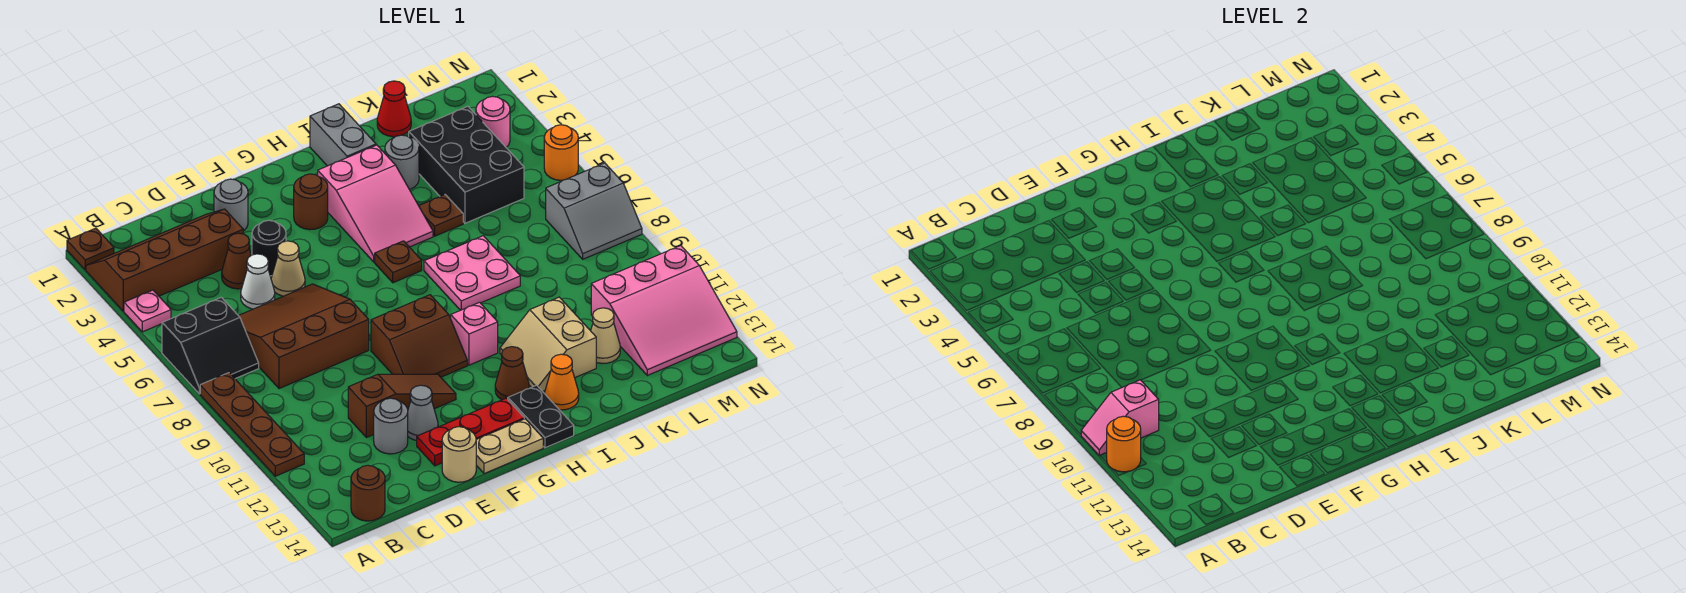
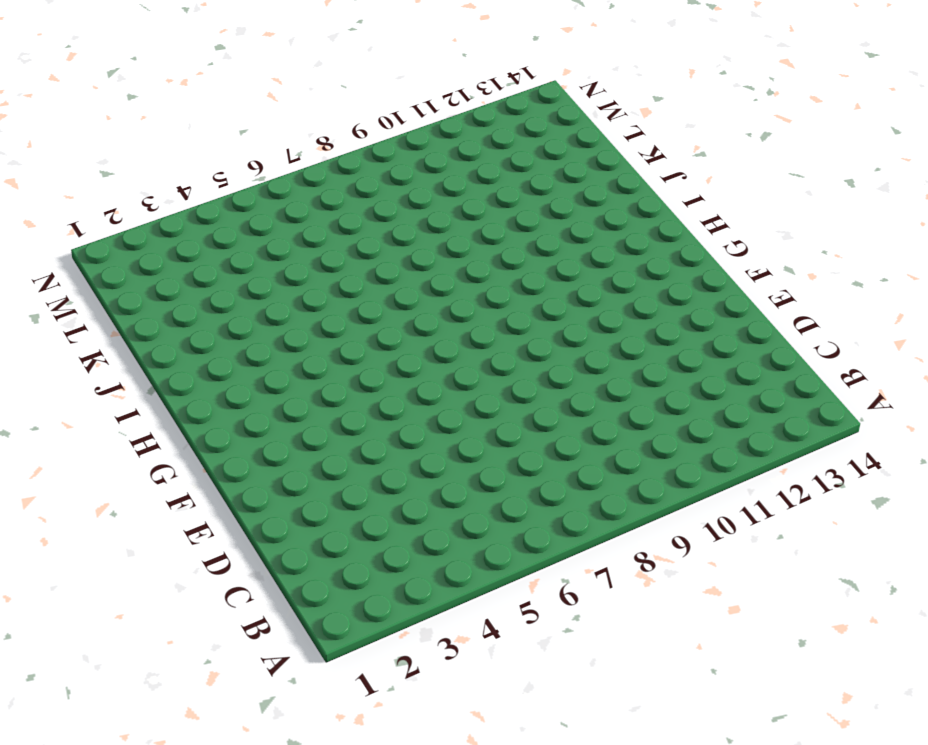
none -> brown plate A1 level 1
none -> brown slope A2:D3 level 1 top 3
none -> pink plate A4 level 1
none -> black slope A6:B7 level 1 top 6

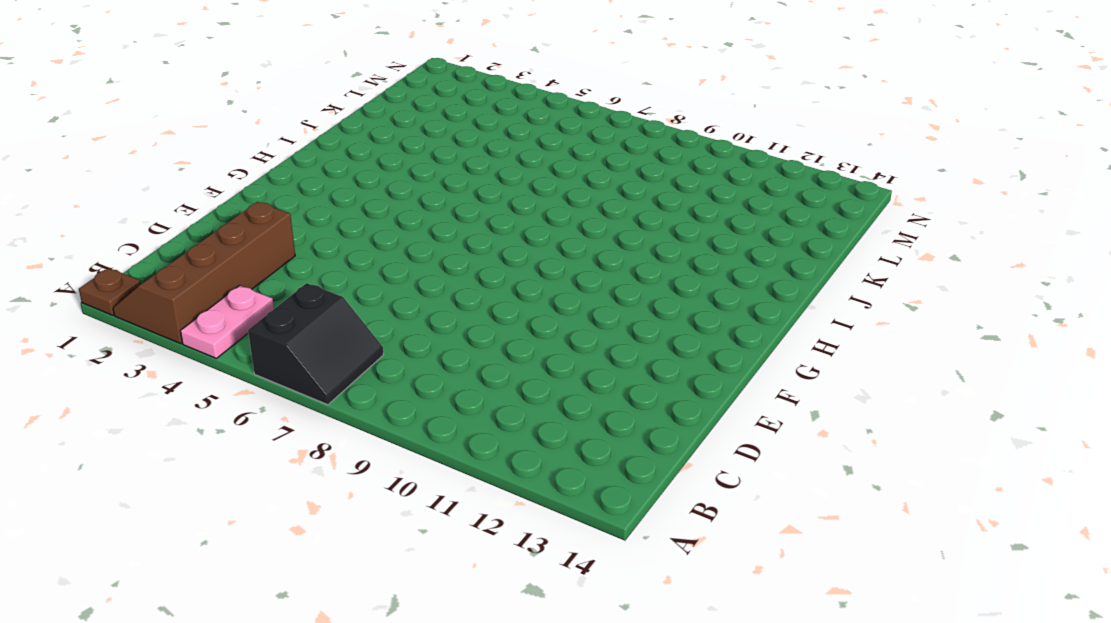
pink plate A4:B4 level 1 -> pink plate A4 level 1
none -> brown plate A8:A11 level 1
none -> brown round brick B14 level 1
none -> brown slope C6:E8 level 1 top 8
none -> brown cone D4 level 1

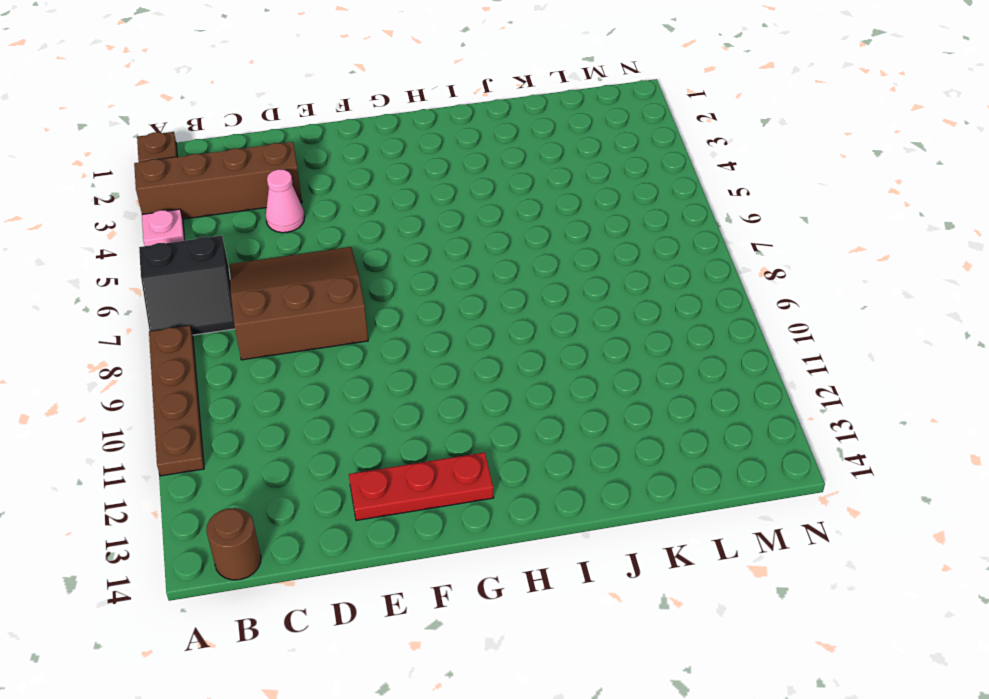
pink cone D4 level 1 -> brown cone D4 level 1
none -> white cone D5 level 1
none -> brown slope D11:F11 level 1 top D
none -> grey round brick D12 level 1
none -> grey round brick E2 level 1

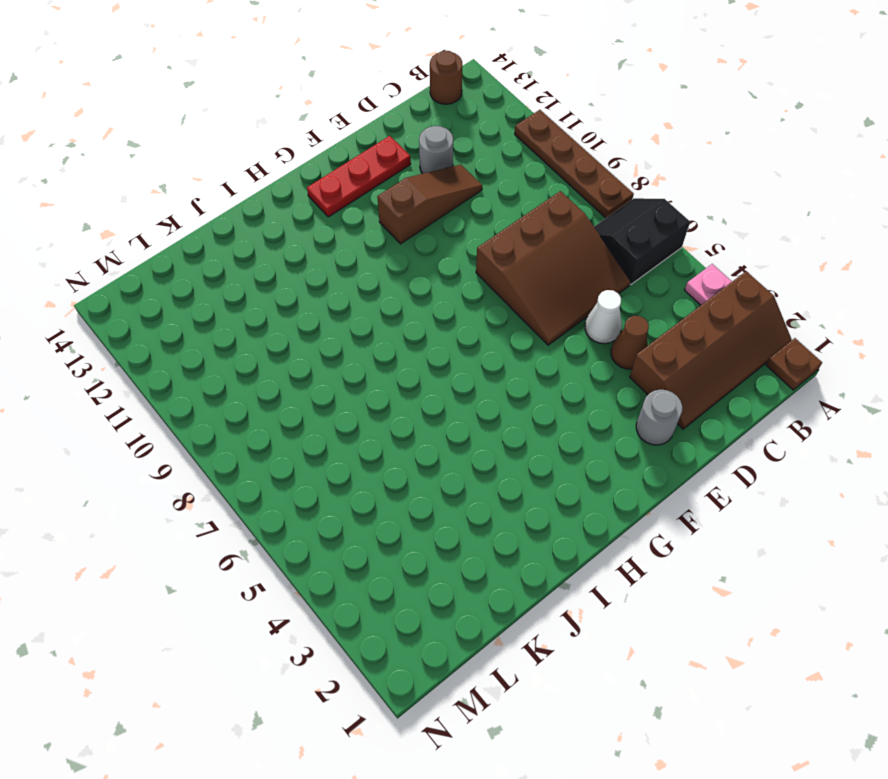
brown slope D11:F11 level 1 top F -> brown slope D11:F11 level 1 top D
none -> black round brick E4 level 1
none -> tan cone E5 level 1
none -> grey cone E12 level 1
none -> tan round brick E14 level 1

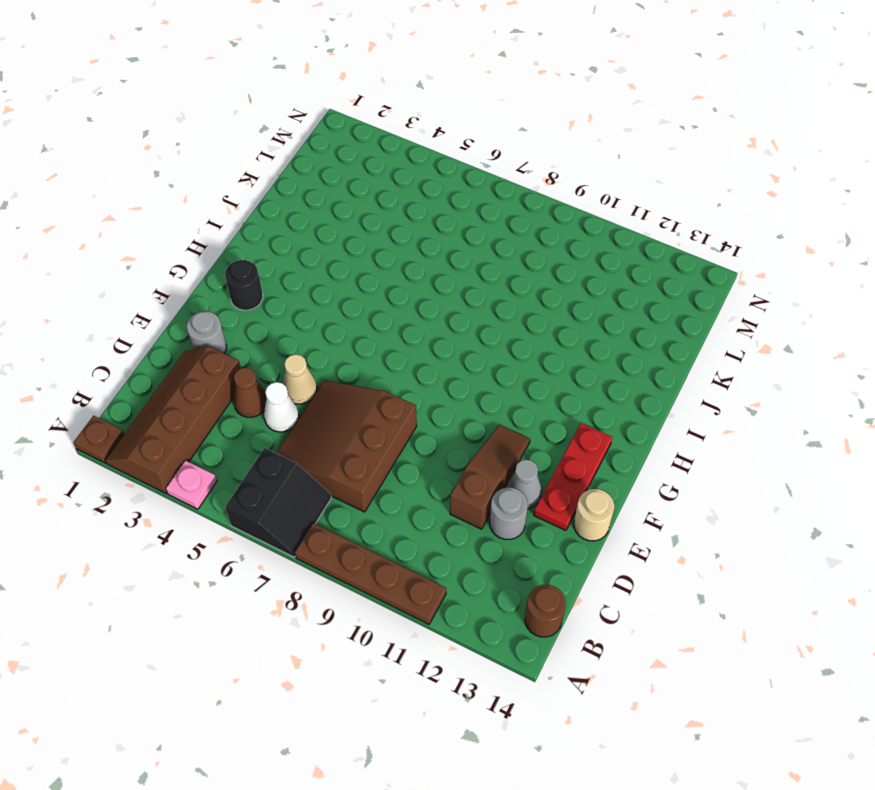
black round brick G2 level 1 -> black round brick E4 level 1
none -> brown slope F9:G10 level 1 top 9
none -> tan plate F14:G14 level 1
none -> brown round brick G3 level 1
none -> pink slope H3:I5 level 1 top 3

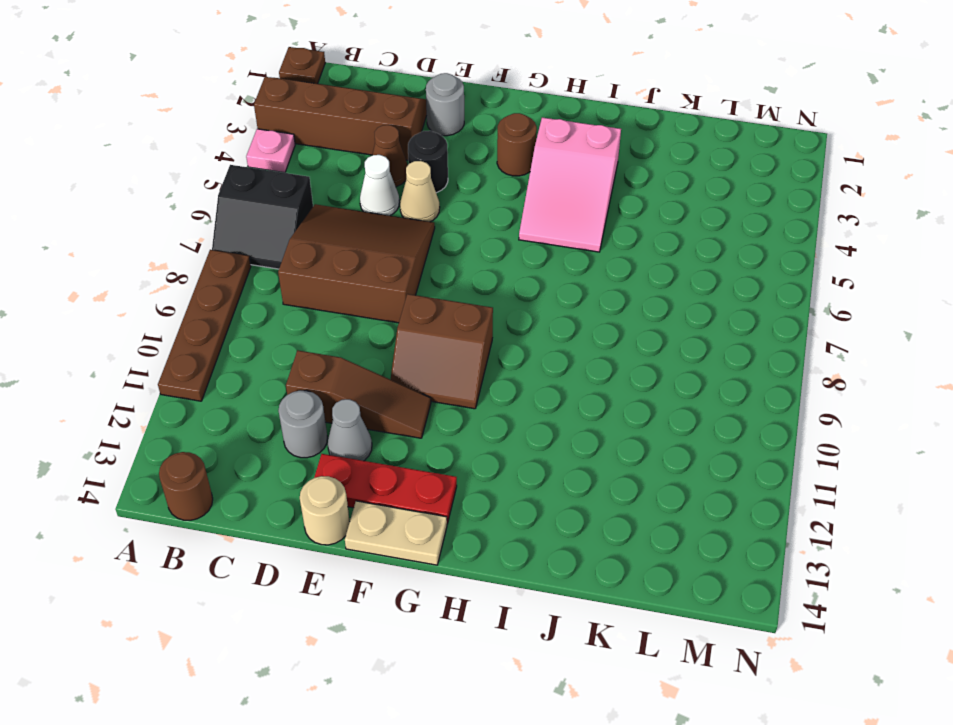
none -> brown plate H6 level 1
none -> pink brick H10 level 1
none -> brown cone H12 level 1
none -> black plate H13:H14 level 1

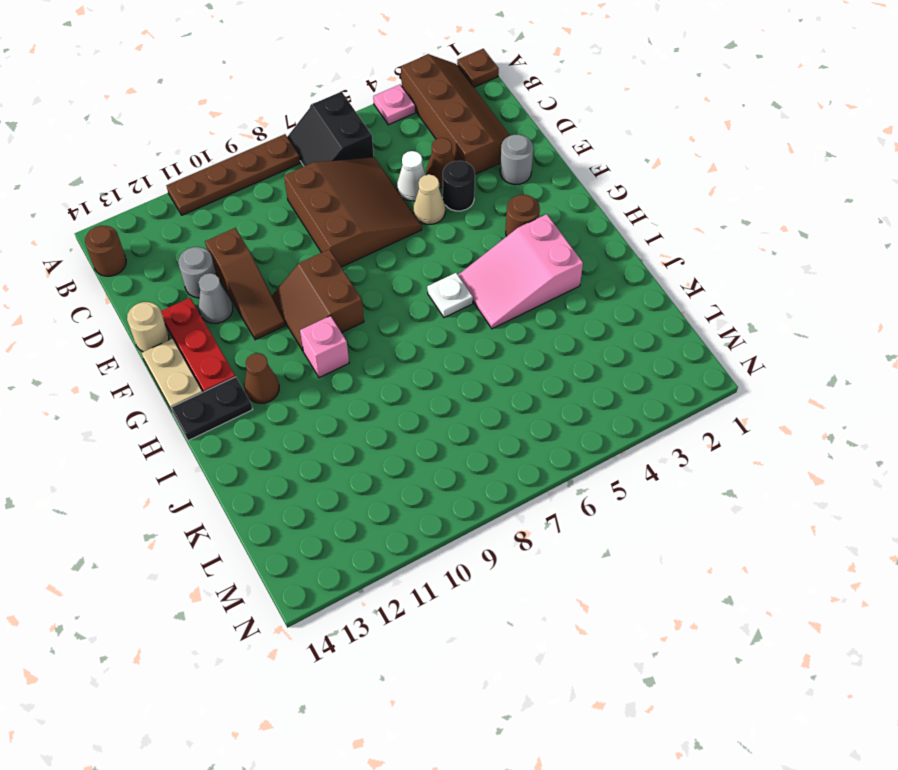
white plate H6 level 1 -> brown plate H6 level 1
none -> grey brick I1:I2 level 1
none -> pink plate I7:J8 level 1
none -> tan slope I11:J12 level 1 top J
none -> orange cone I13 level 1

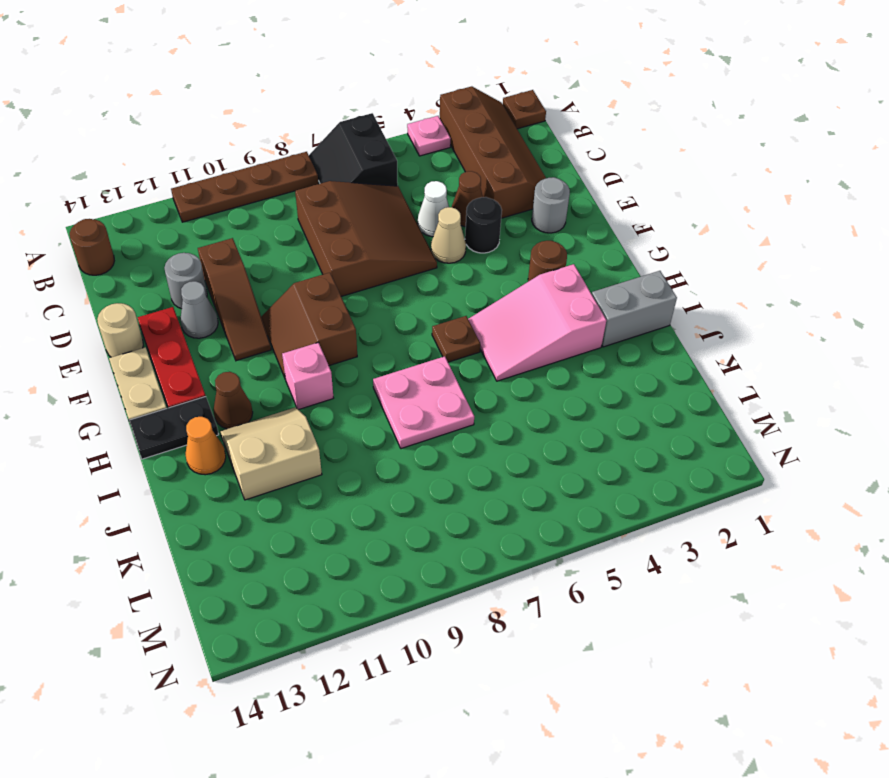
none -> grey round brick J3 level 1
none -> brown plate J5 level 1
none -> red cone K1 level 1
none -> black brick K3:L5 level 1

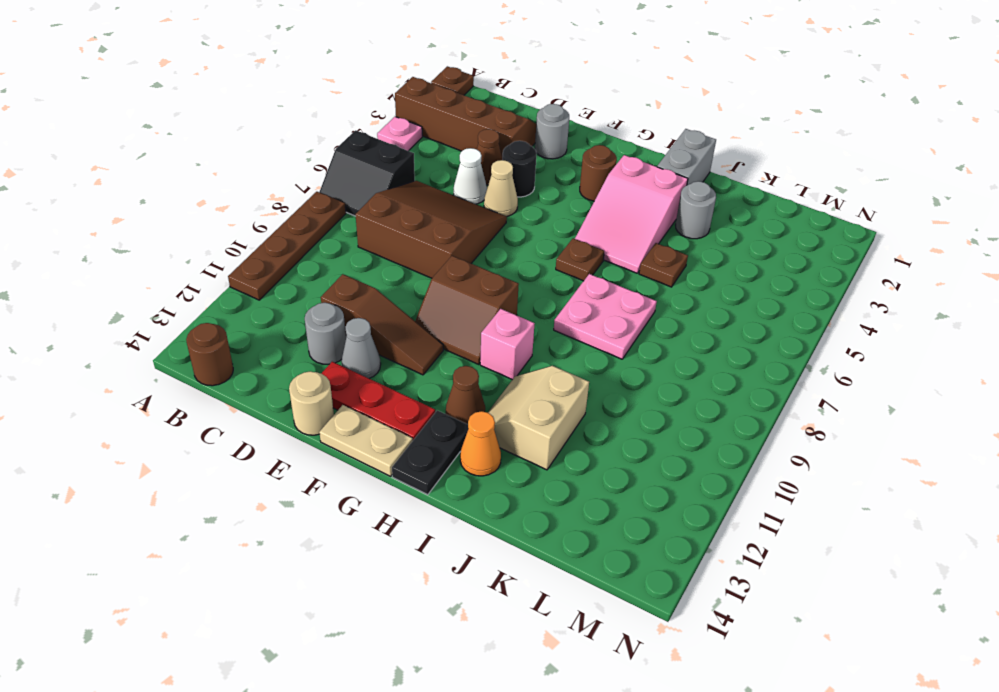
none -> red cone K1 level 1
none -> black brick K3:L5 level 1
none -> tan cone K12 level 1
none -> pink slope L11:N13 level 1 top 11

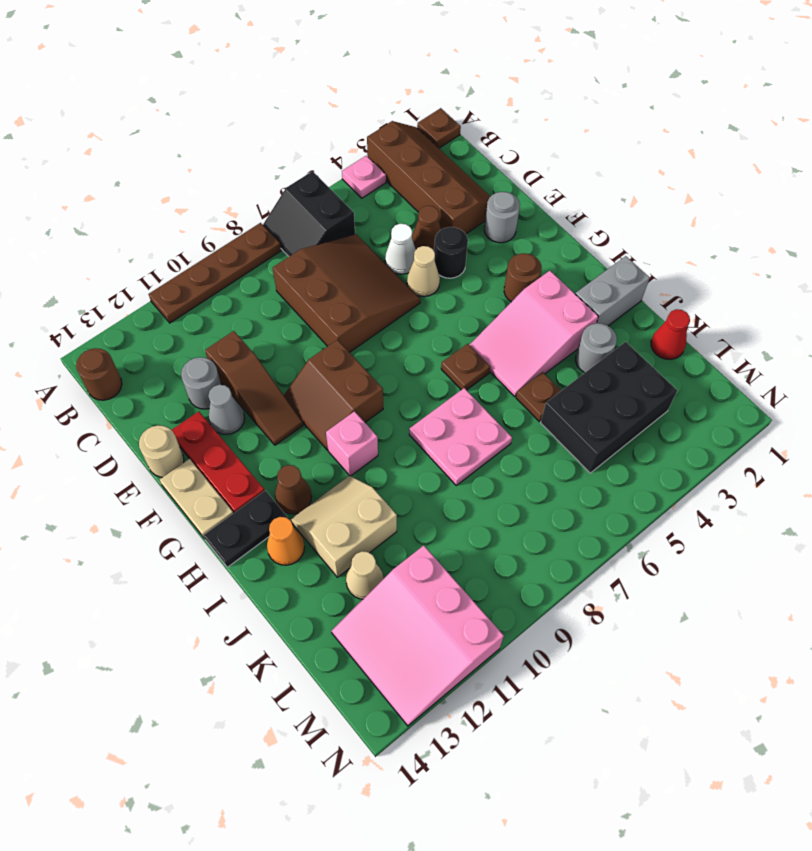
none -> pink round brick M3 level 1
none -> grey slope M7:N8 level 1 top 7
none -> orange round brick N5 level 1
none -> pink slope A10:B10 level 2 top B

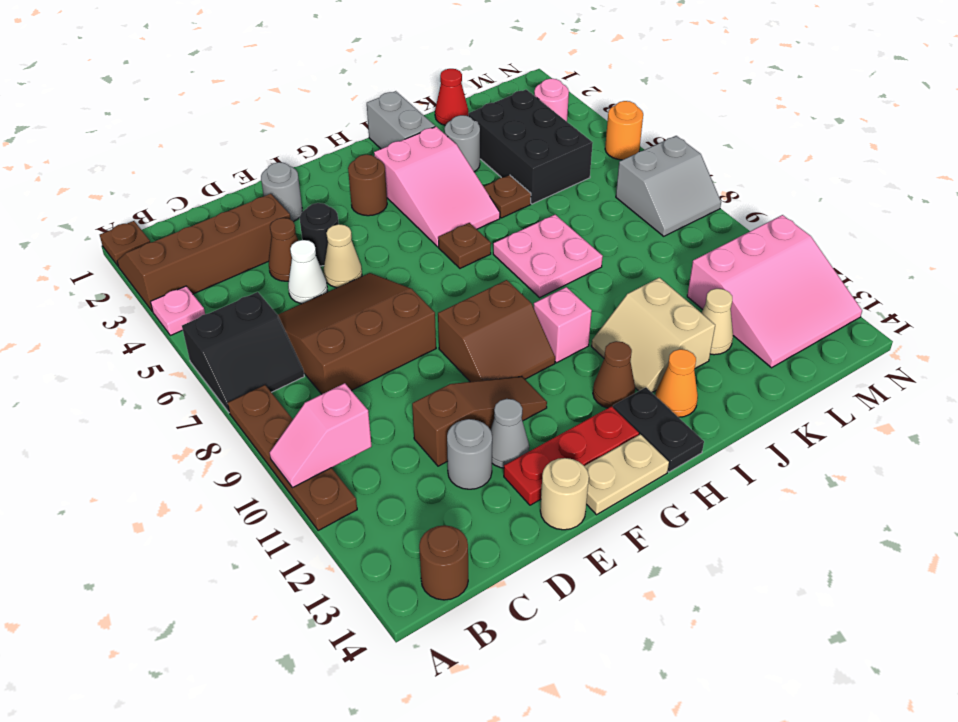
none -> orange round brick A11 level 2

